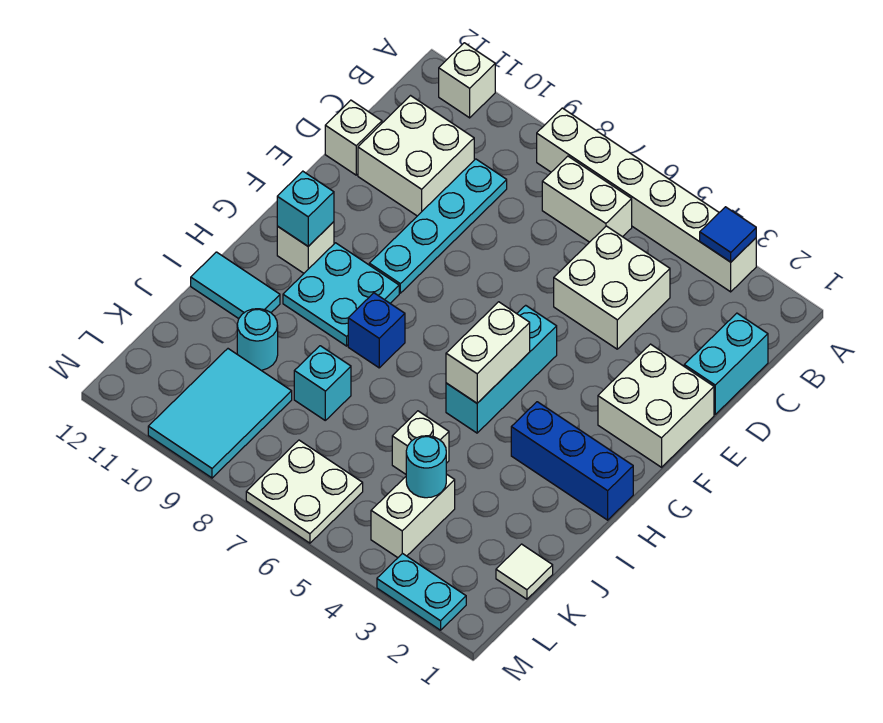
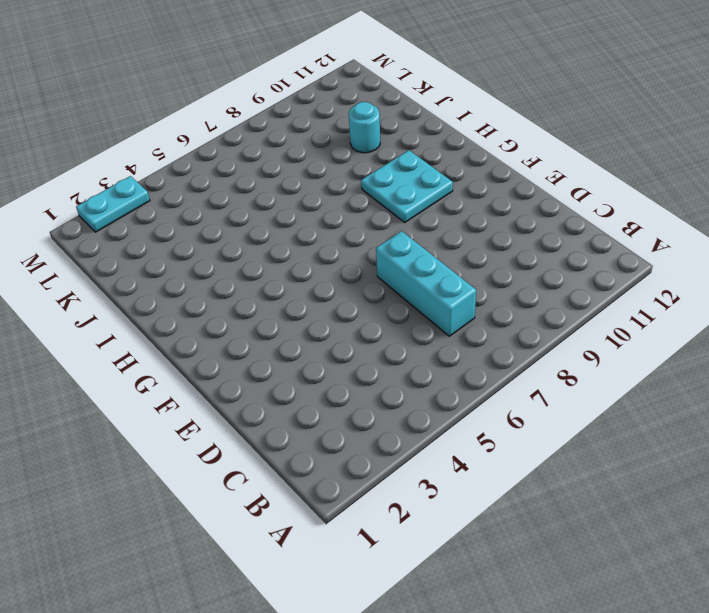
cyan brick C7:E7 level 1 -> cyan brick F5:H5 level 1
none -> white brick A3:A8 level 1
none -> white brick A11 level 1
none -> white brick B6:B7 level 1

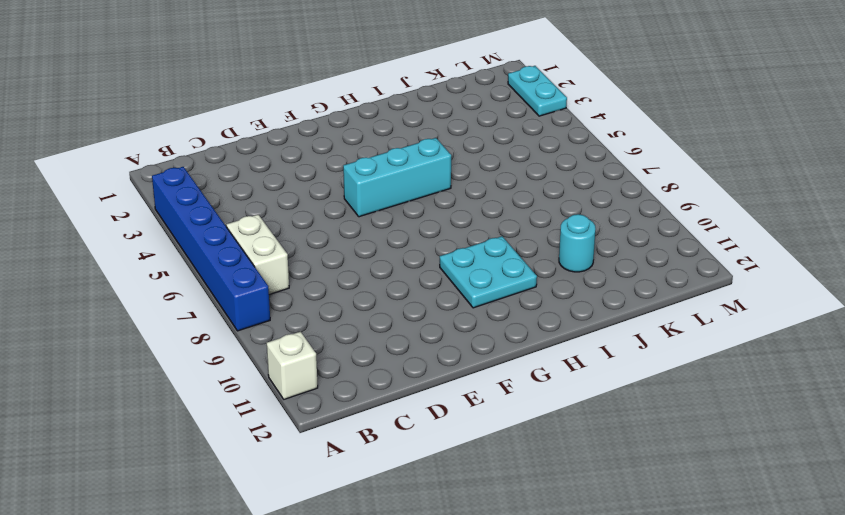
blue brick A3:A8 level 1 -> white brick A3:A8 level 1
none -> cyan brick C1:D1 level 1
none -> white brick C4:D5 level 1
none -> cyan plate C9:F9 level 1

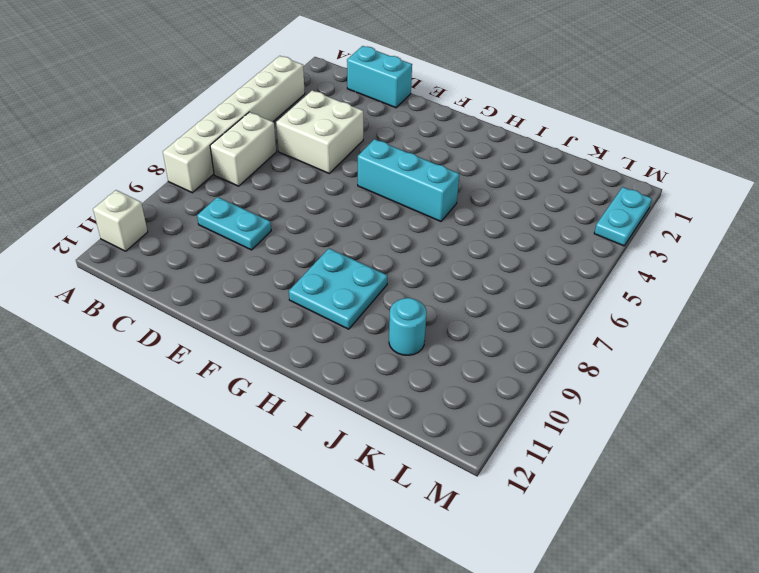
cyan plate C9:D9 level 1 -> cyan plate C9:F9 level 1
none -> white brick C10:D11 level 1
none -> white brick D12 level 1
none -> white brick E1:F2 level 1

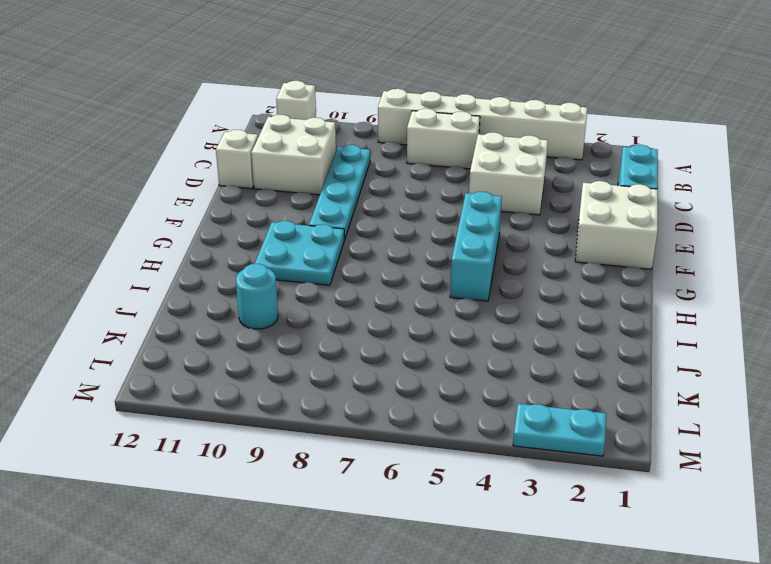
none -> white brick G11 level 1
none -> blue brick H1:H3 level 1
none -> blue brick H8 level 1

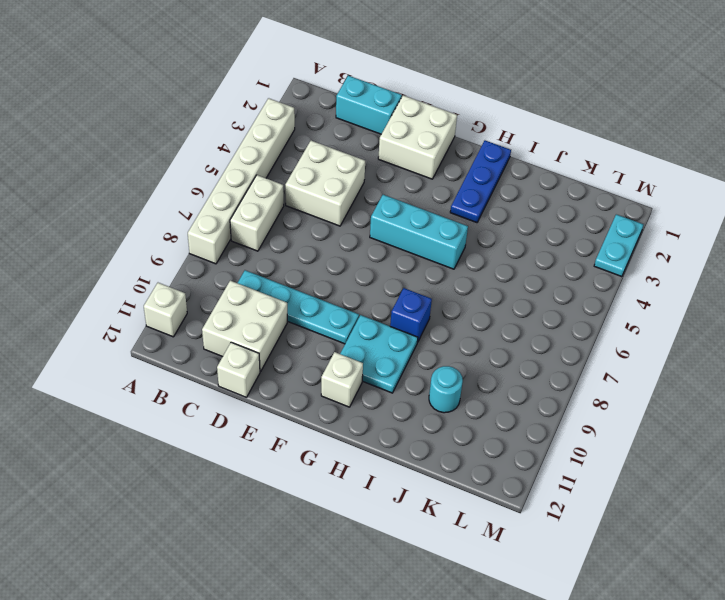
blue plate H1:H3 level 1 -> blue brick H1:H3 level 1
none -> cyan tile I11:I12 level 1
none -> white brick J5 level 1
none -> cyan brick J8 level 1

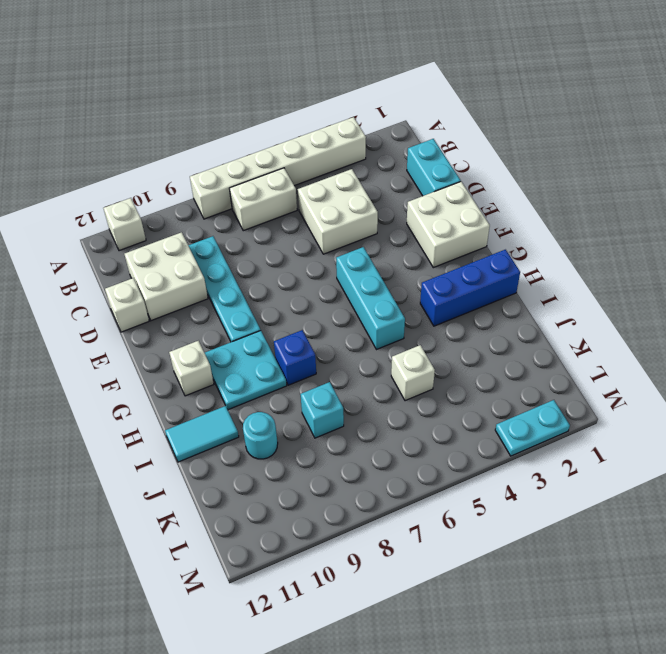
none -> white tile K1 level 1
none -> white brick K4:L4 level 1
none -> cyan tile K9:M10 level 1

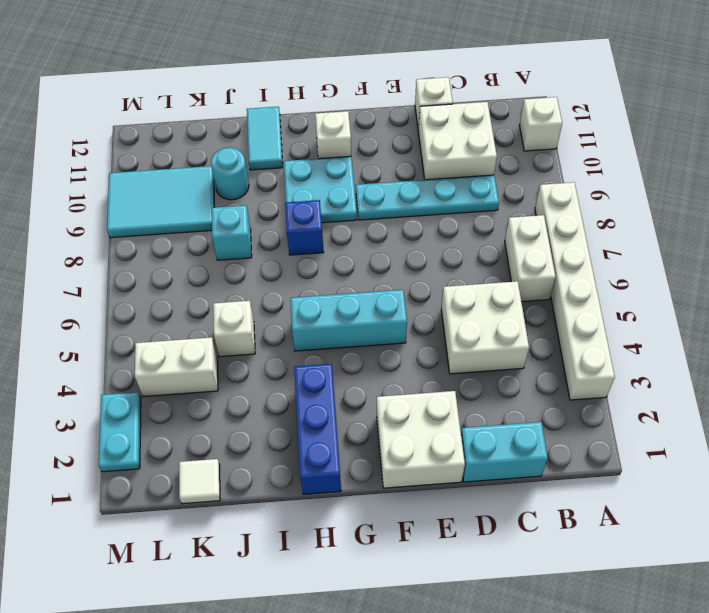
none -> white plate L6:M7 level 1
none -> blue tile A3 level 2
none -> white brick G5:H5 level 2

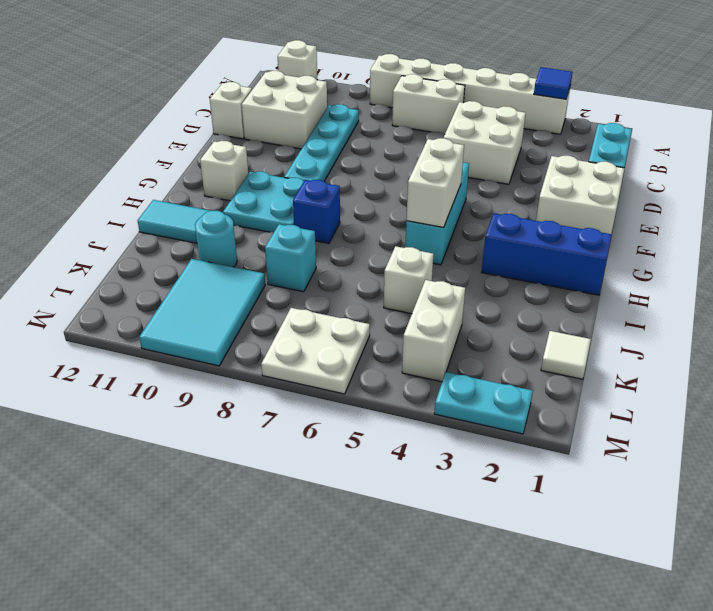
none -> cyan brick G11 level 2
none -> cyan round brick K4 level 2

